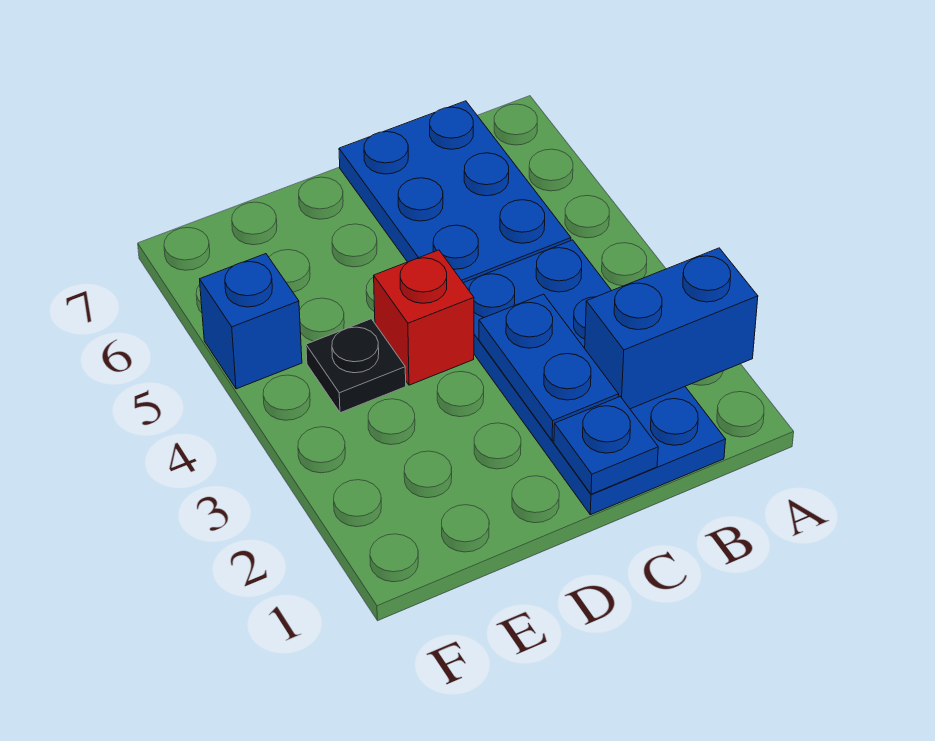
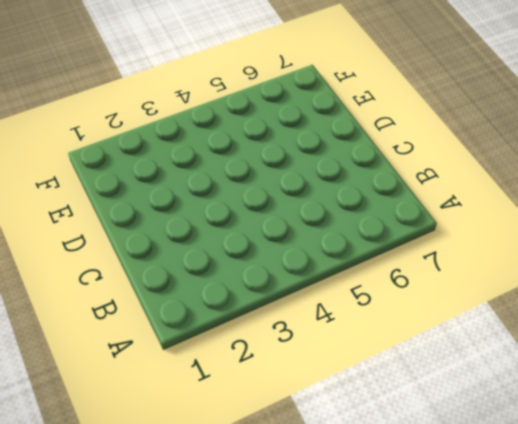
none -> blue plate B1:C4 level 1
none -> blue plate B5:C7 level 1

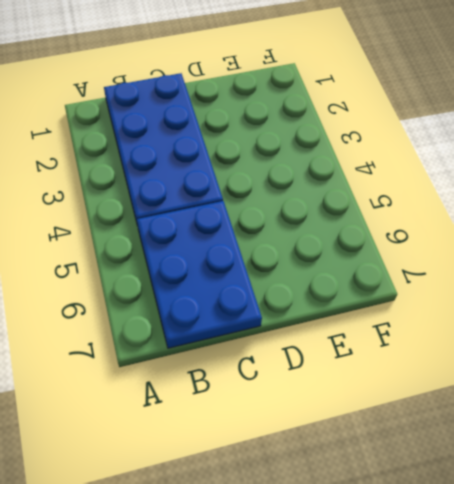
none -> red brick D4 level 1
none -> black plate E4 level 1

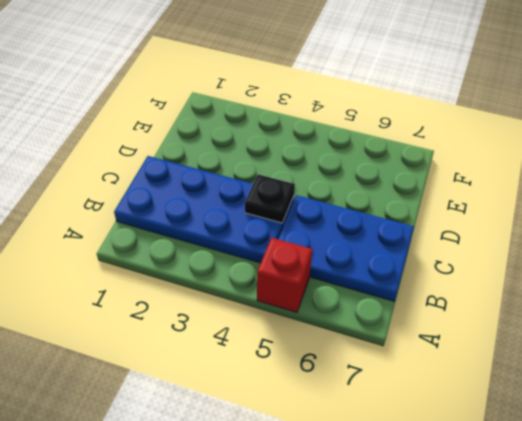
red brick A5 level 1 -> red brick D4 level 1
black plate C4 level 2 -> black plate E4 level 1
none -> blue brick F5 level 1
none -> blue brick A2:B2 level 2

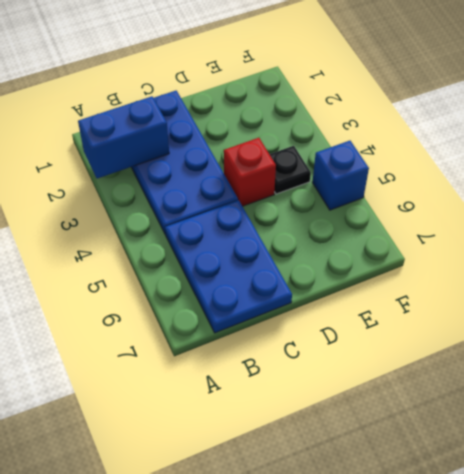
none -> blue plate C1 level 2
none -> blue plate C2:C3 level 2

